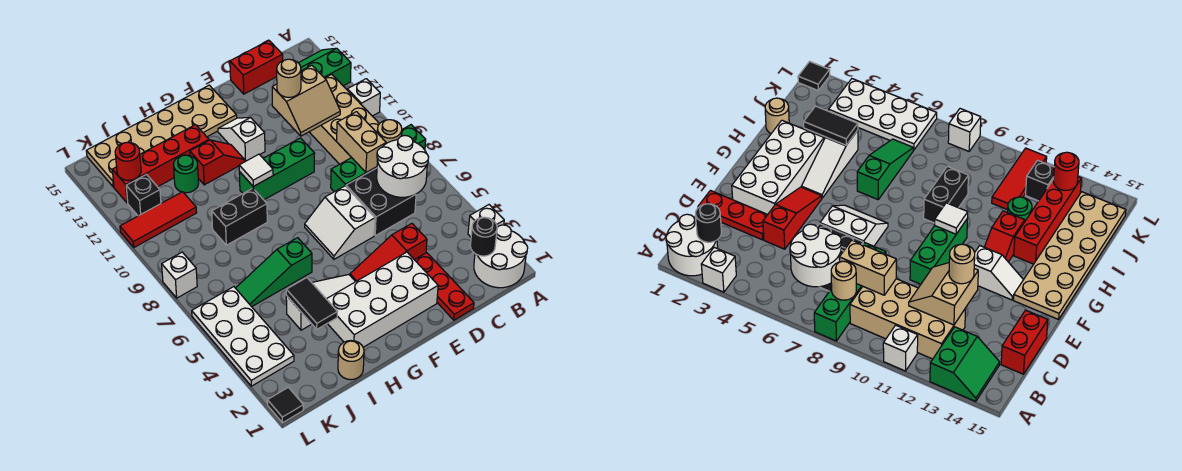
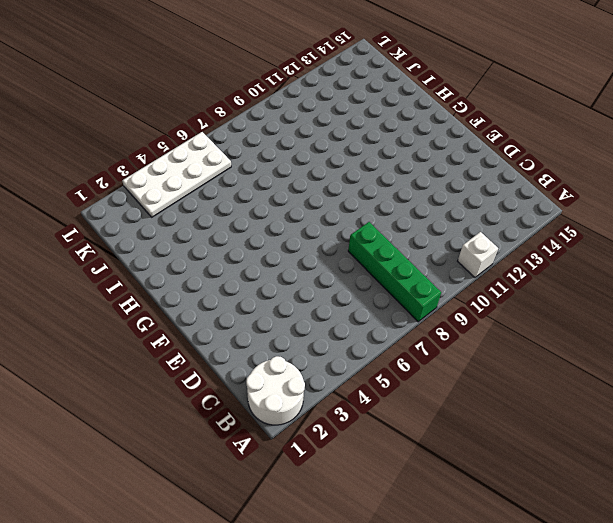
none -> white brick A3 level 1
none -> green slope A13:B14 level 1 top 13
none -> tan brick B9:C12 level 1
none -> black brick C6:D7 level 1

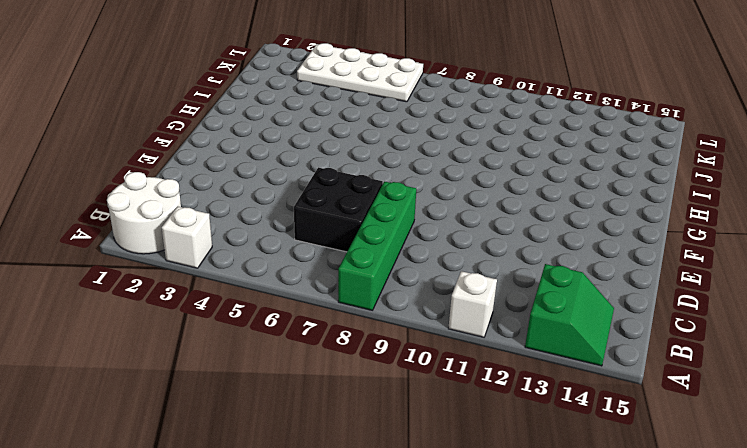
none -> tan brick B9:C12 level 1
none -> red brick C15:D15 level 1
none -> red plate D1:D3 level 1
none -> red slope D4:F4 level 1 top D

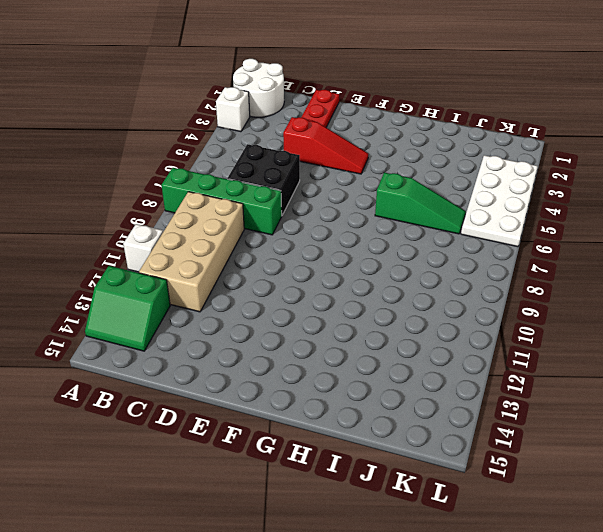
none -> red brick C15:D15 level 1
none -> white brick E2:H3 level 1
none -> white slope E6:F7 level 1 top E
none -> green brick E10:G10 level 1

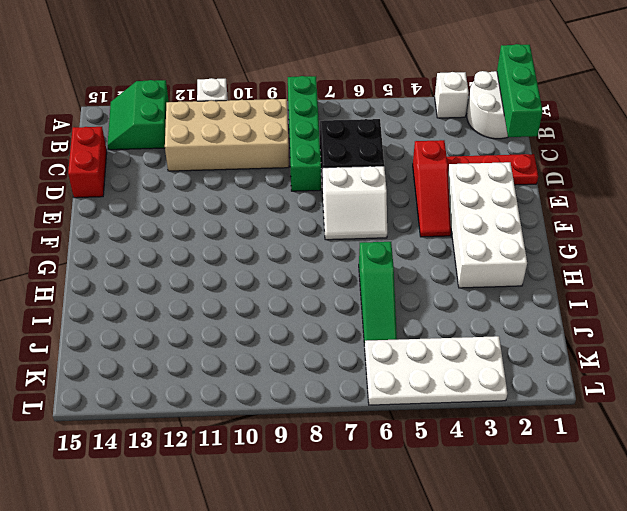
green brick A1:C1 level 2 -> green brick E10:G10 level 1
none -> white slope F12:F13 level 1 top 12
none -> tan plate F14:K15 level 1
none -> white slope G4:I4 level 1 top I
none -> red slope G12:H12 level 1 top H

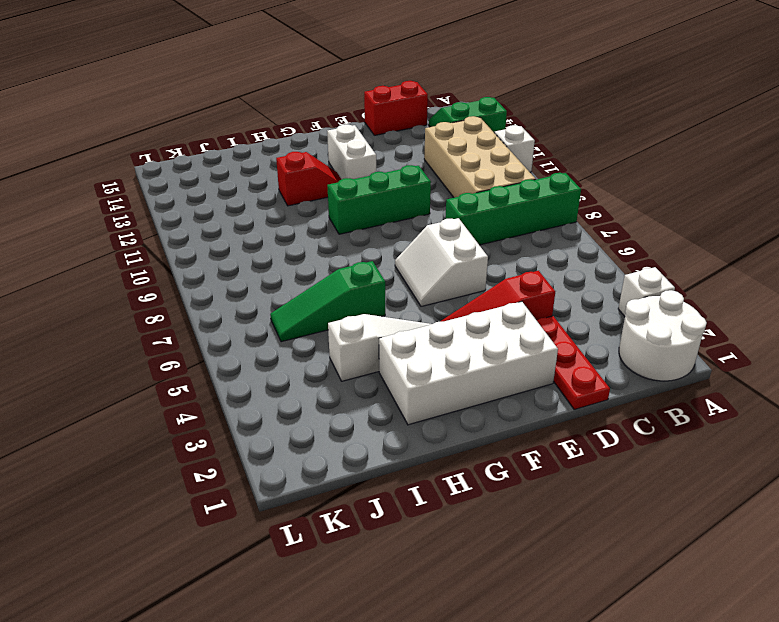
white brick F12:F13 level 1 -> white slope F12:F13 level 1 top 12
none -> black brick C6:D7 level 1
none -> tan plate F14:K15 level 1
none -> black brick H9:I9 level 1
none -> red brick H13:K13 level 1

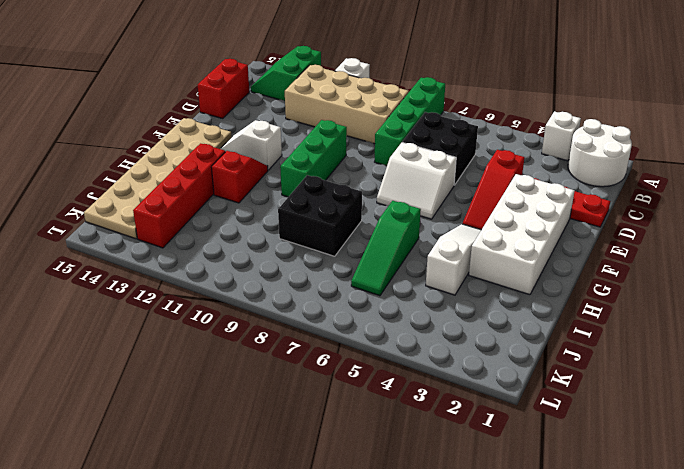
black brick H8:I9 level 1 -> black brick H9:I9 level 1
none -> tan round brick I1 level 1
none -> green round brick I12 level 1
none -> red tile J11:L11 level 1
none -> white plate K3:L6 level 1

